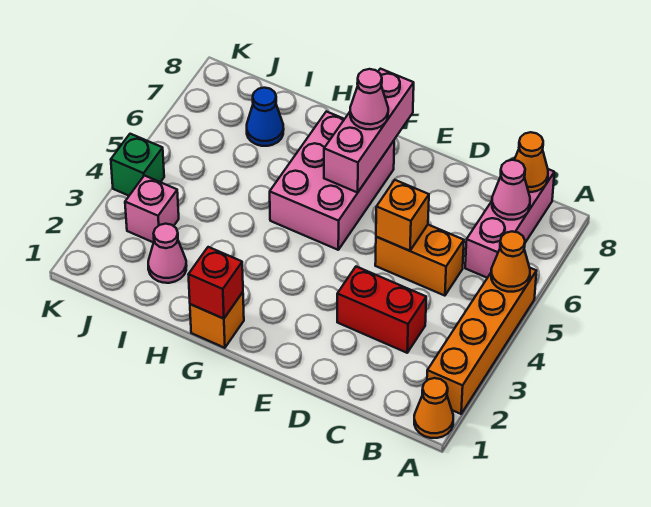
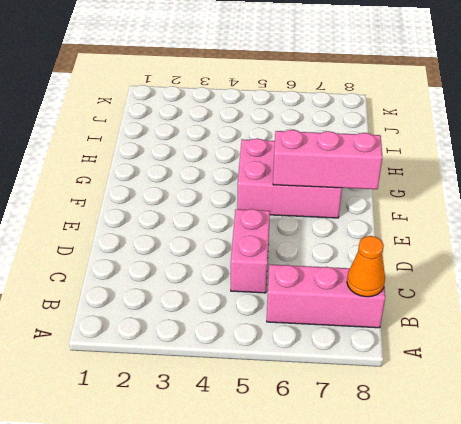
pink brick C5:D5 level 1 -> orange brick C5:D5 level 1
none -> orange cone A1 level 1
none -> orange brick A2:A5 level 1
none -> red brick C3:D3 level 1

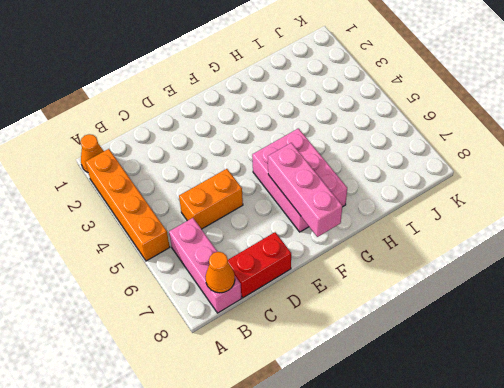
red brick C8:D8 level 1 -> red brick C3:D3 level 1
none -> orange brick G1 level 1
none -> pink cone I2 level 1
none -> blue cone I7 level 1

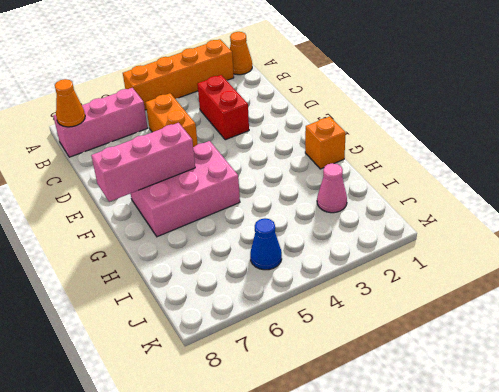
blue cone J5 level 1 -> blue cone I7 level 1
none -> pink brick J3 level 1
none -> green brick K4 level 1
none -> orange cone A5 level 2

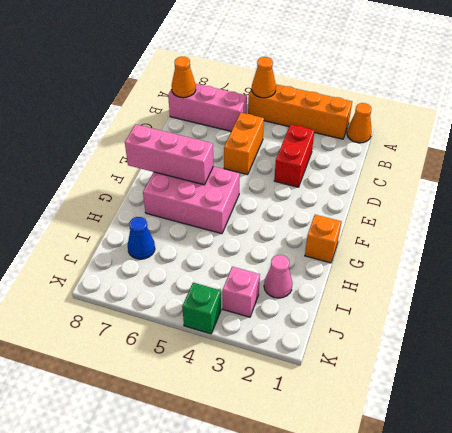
none -> pink cone B7 level 2
none -> orange brick D5 level 2
none -> red brick G1 level 2

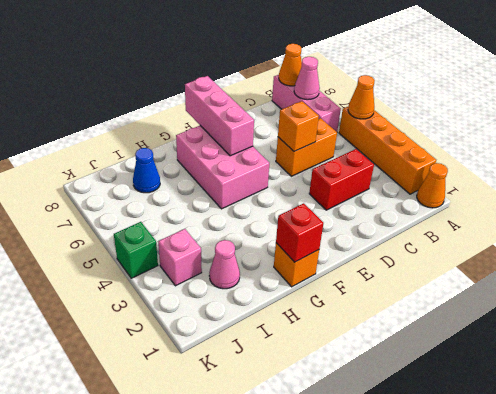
none -> pink cone F7 level 3

